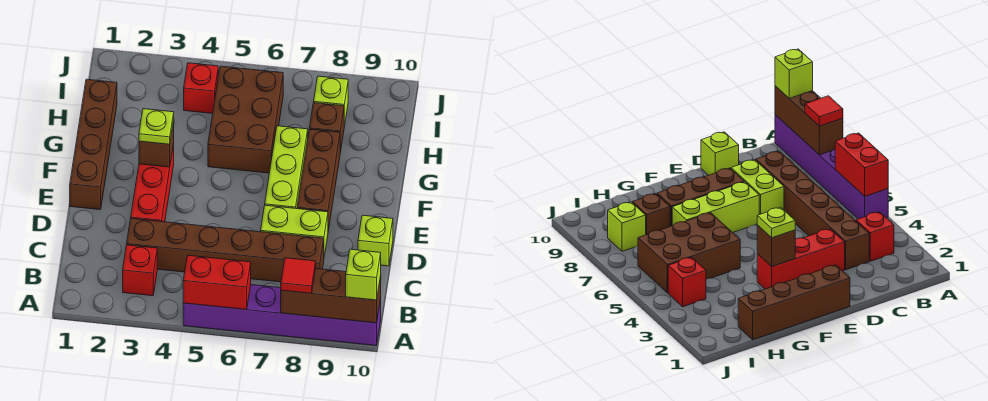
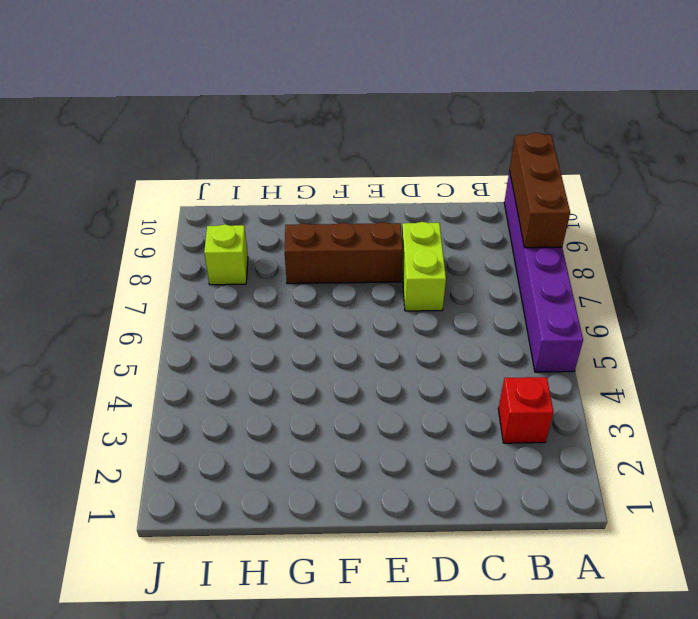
none -> brown brick C3:C8 level 1
none -> red brick D3:F3 level 1
none -> lime brick D10 level 1

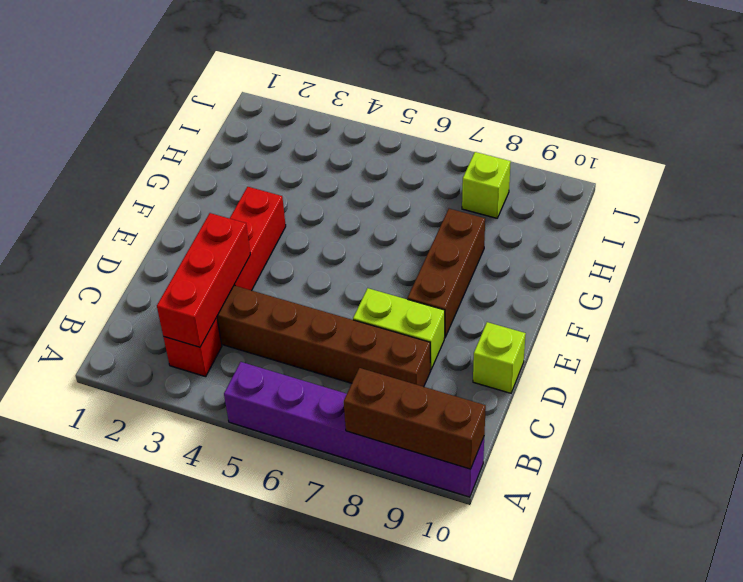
red brick B3:D3 level 2 -> none
none -> brown brick E1:H1 level 1
none -> lime brick E7:G7 level 1
none -> brown brick G5:I6 level 1

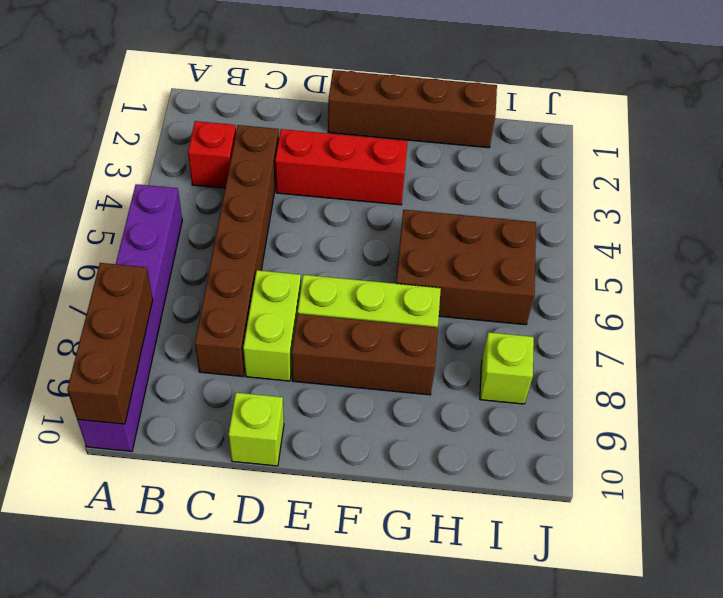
none -> brown brick H8 level 1
none -> red brick I4 level 1
none -> red brick A5:A6 level 2

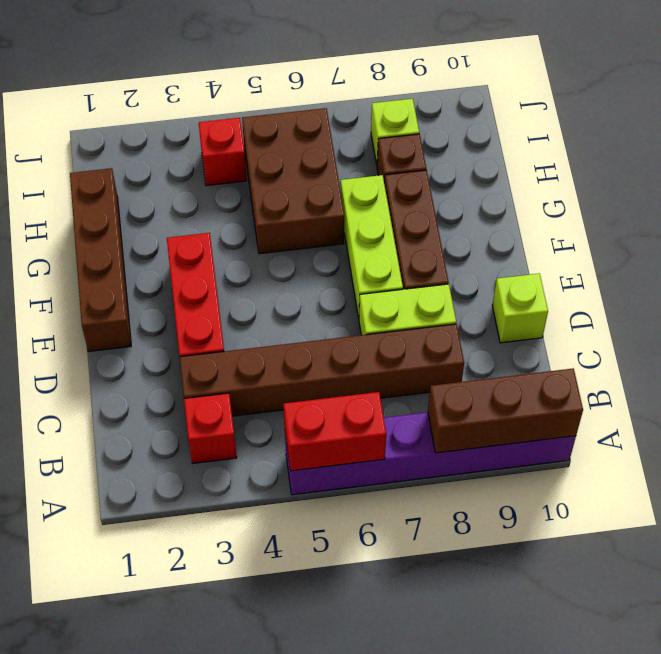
none -> brown brick F3 level 2
none -> red tile A8 level 3
none -> lime brick A10 level 3

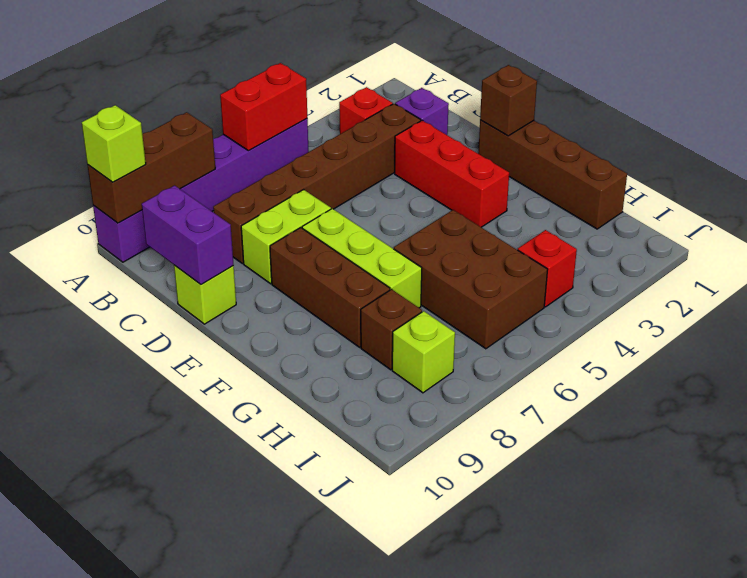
purple brick C2 level 1 -> none
purple brick C10:D10 level 2 -> none
brown brick E1 level 2 -> brown brick F3 level 2
none -> red tile A8 level 3
none -> lime plate F3 level 3

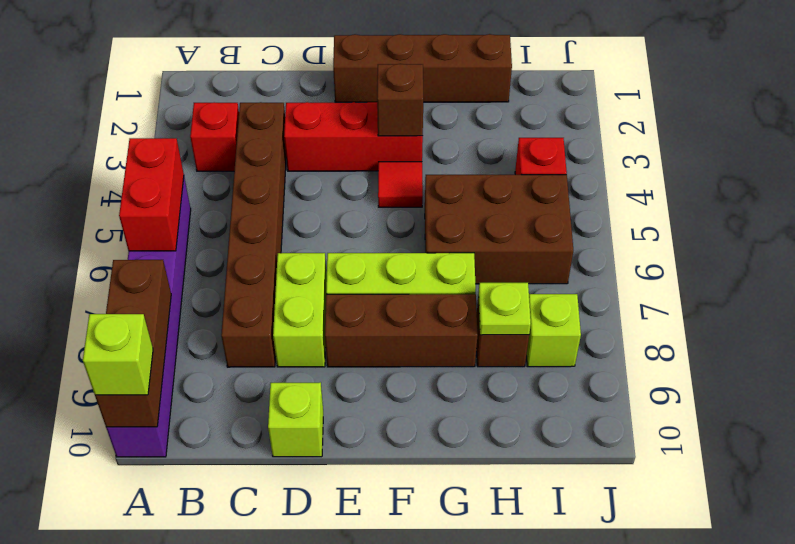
red tile F4 level 1 -> red tile A8 level 3
lime plate H8 level 2 -> lime plate F3 level 3

